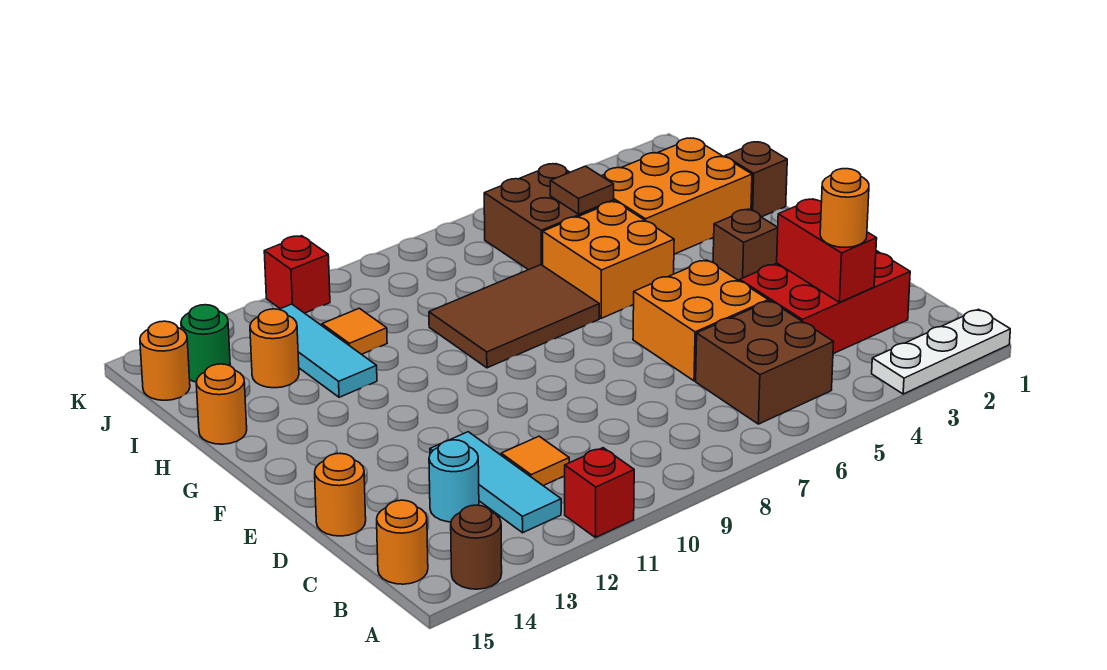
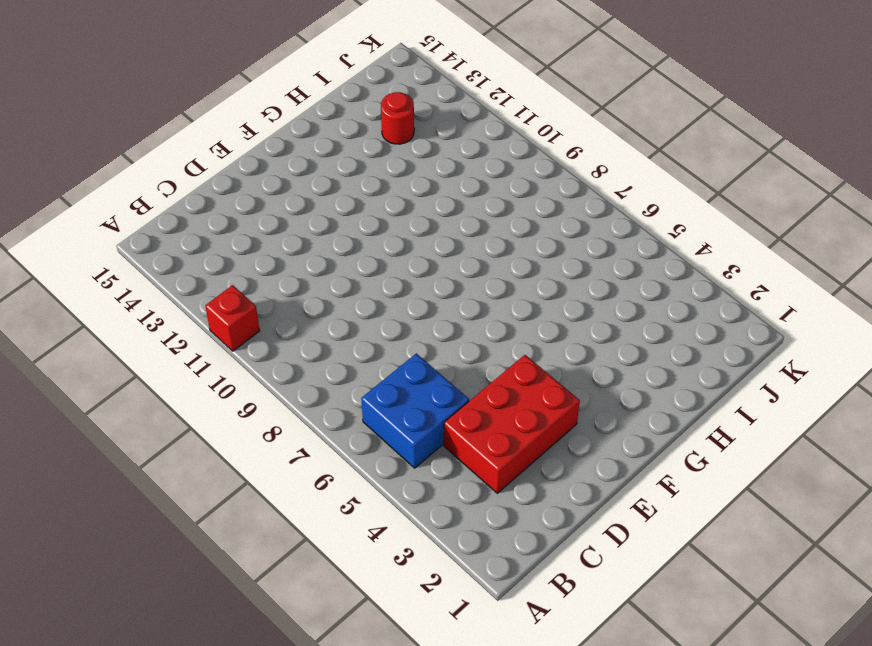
blue brick B5:C6 level 1 -> brown brick B5:C6 level 1
red brick C3:E4 level 1 -> red brick C2:D4 level 1
red round brick I13 level 1 -> orange round brick I13 level 1
none -> white plate A1:A3 level 1
none -> brown round brick A14 level 1
none -> cyan tile B12:D12 level 1

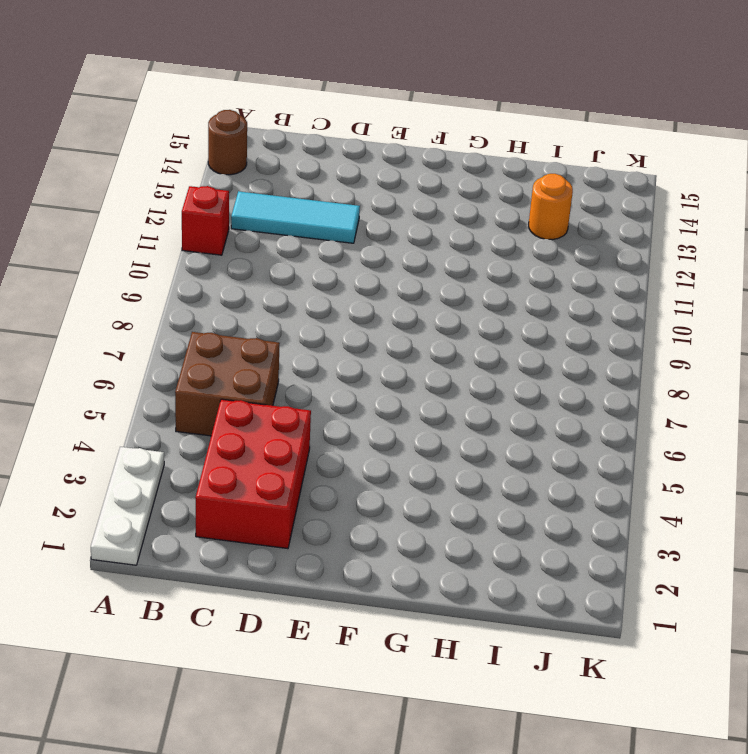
none -> orange round brick B15 level 1
none -> orange tile C11 level 1
none -> cyan round brick C13 level 1

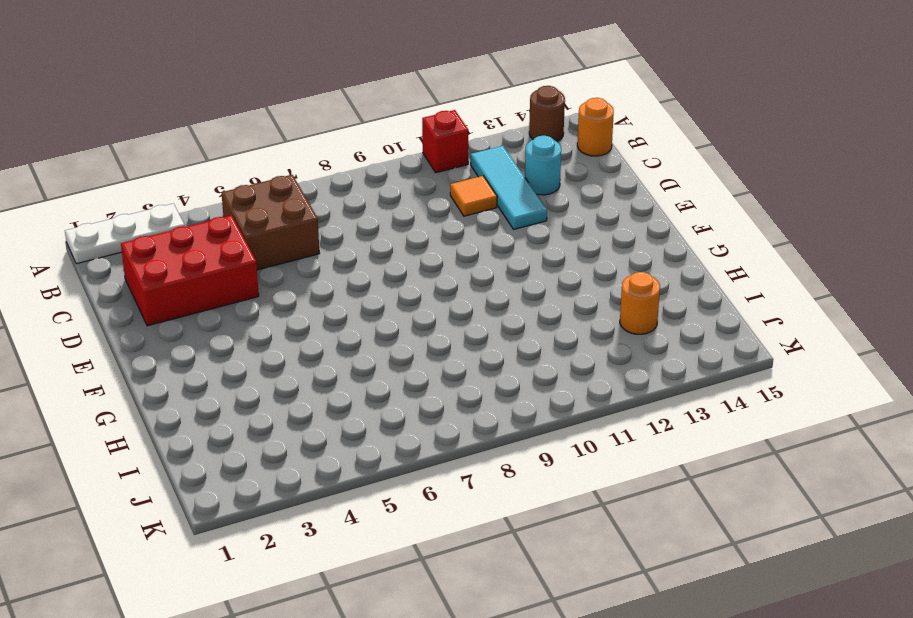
none -> orange brick D5:E6 level 1
none -> orange round brick D15 level 1
none -> brown brick F3 level 1

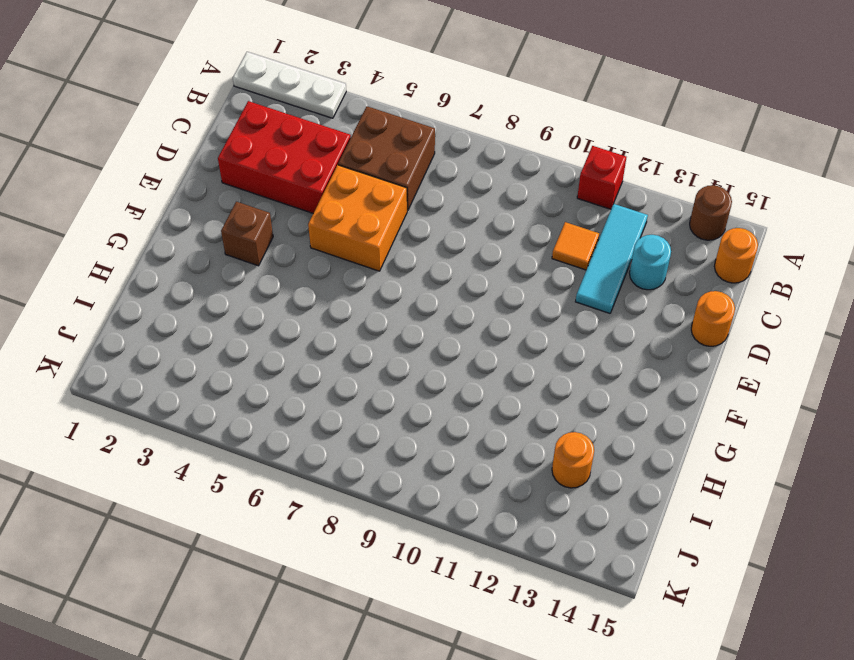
none -> orange brick G5:H6 level 1
none -> brown tile G7:H9 level 1
none -> brown brick H1 level 1

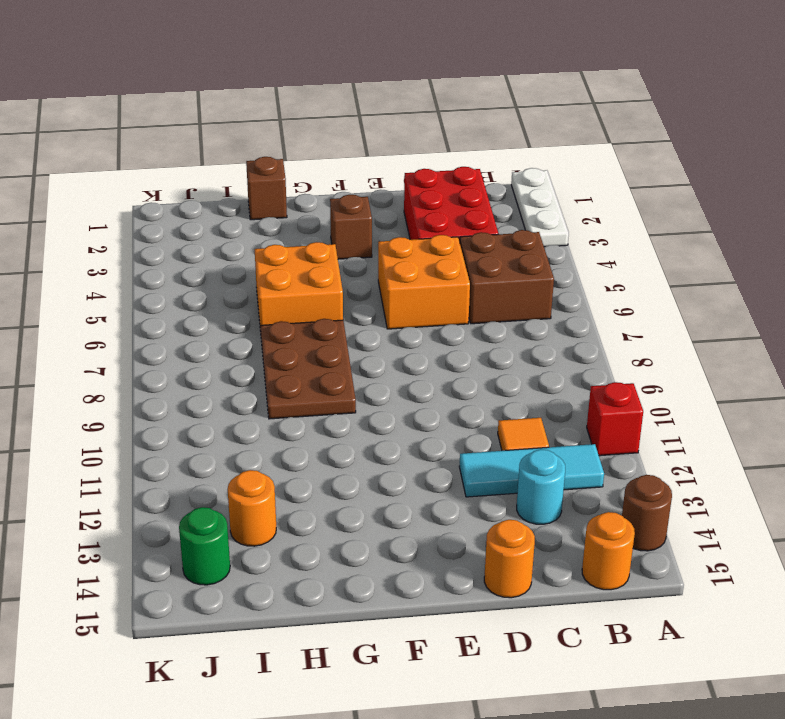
brown plate G7:H9 level 1 -> brown tile G7:H9 level 1
none -> orange brick H2:I4 level 1
none -> cyan tile H12:J12 level 1
none -> orange round brick H15 level 1

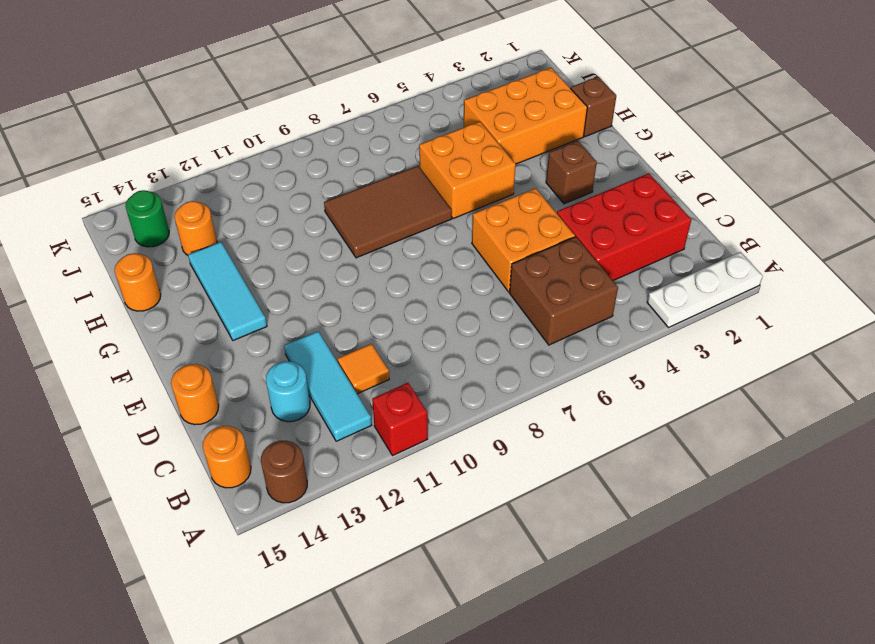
cyan tile F13:H13 level 1 -> cyan tile H12:J12 level 1
none -> brown brick I5:J6 level 1
none -> orange tile I11 level 1
none -> orange round brick J15 level 1

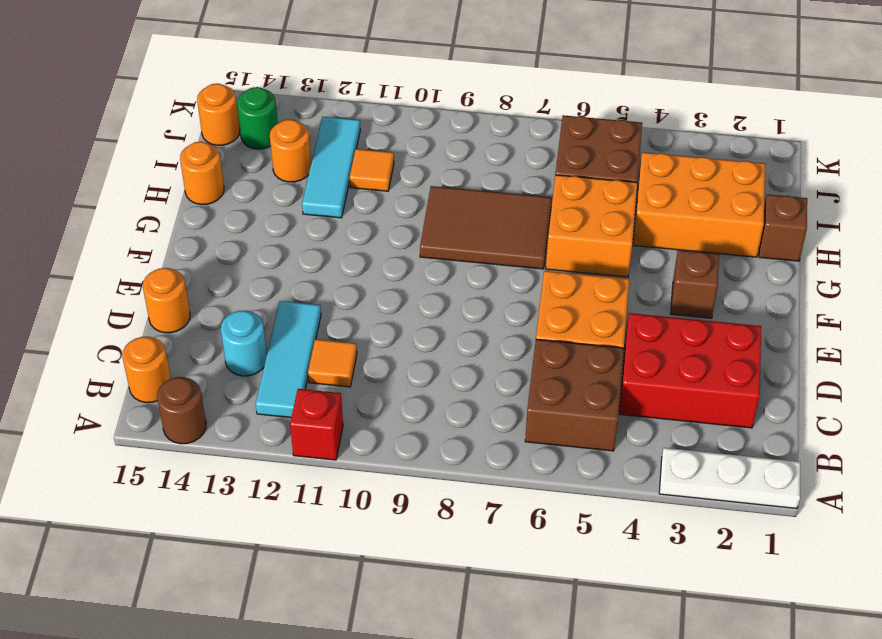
none -> red brick K11 level 1
none -> red brick C3:D3 level 2
none -> brown tile I5 level 2

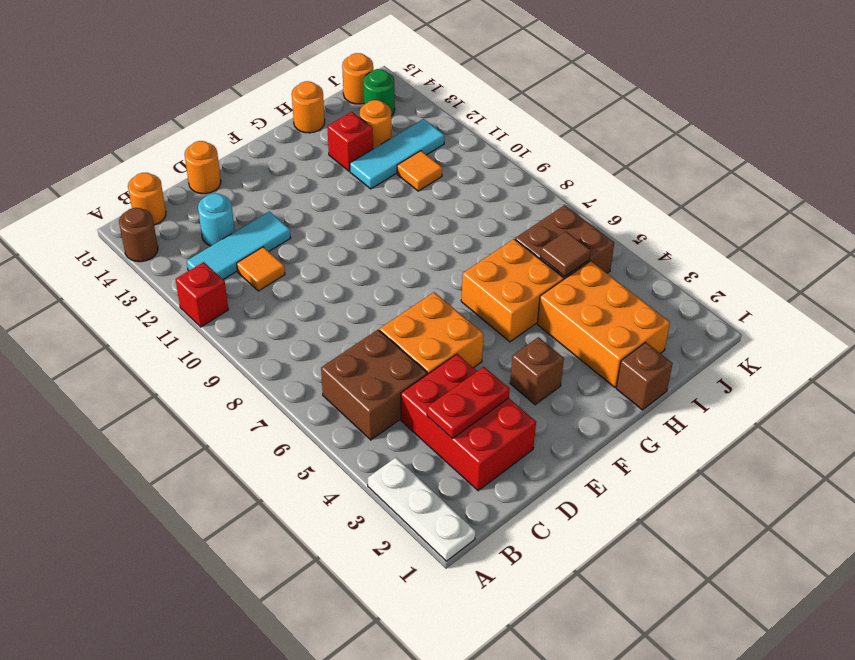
red plate C3:D3 level 2 -> red brick C3:D3 level 2
red brick H13 level 1 -> red brick K11 level 1
none -> brown tile G7:H9 level 1
none -> orange round brick C3 level 3

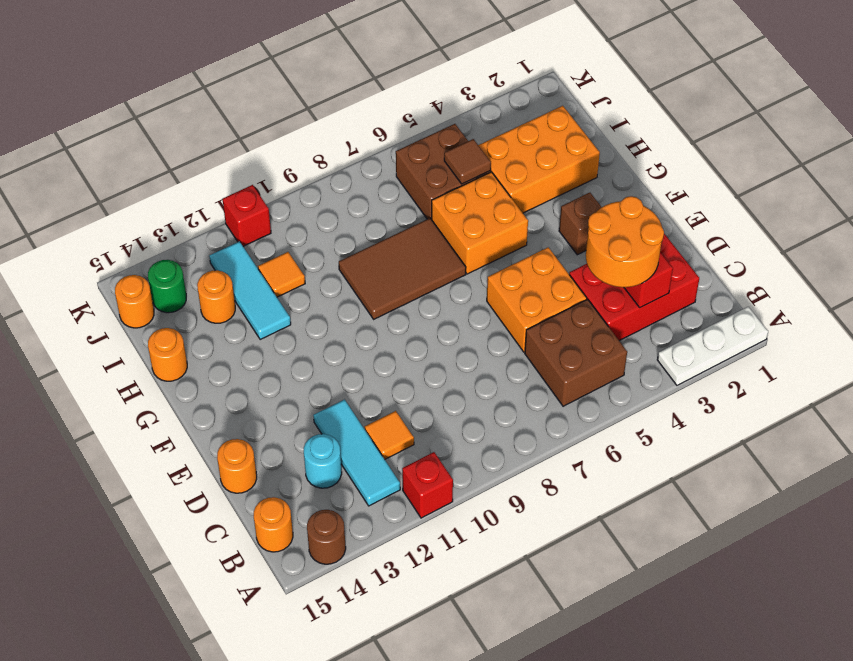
orange round brick C3:D4 level 3 -> orange round brick C3 level 3
none -> brown brick H1 level 1

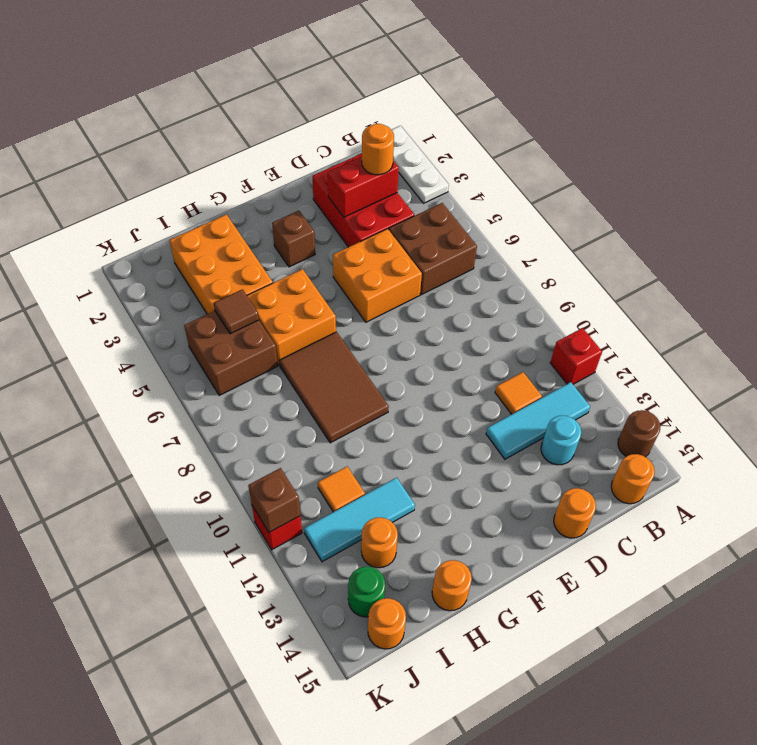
brown brick K11 level 2 -> brown brick H1 level 1

